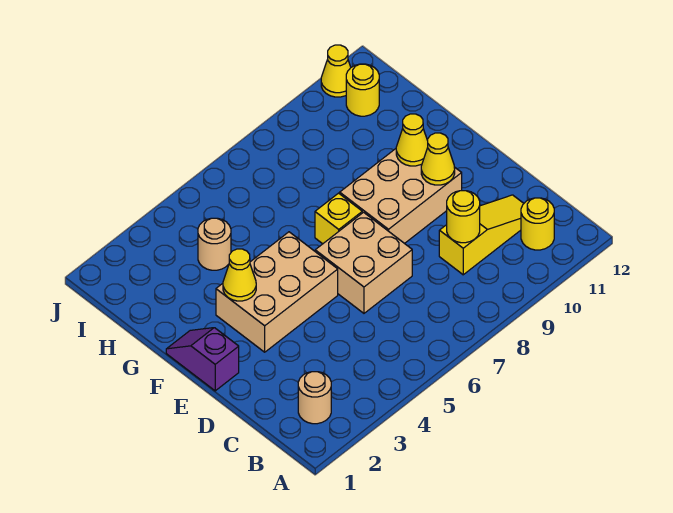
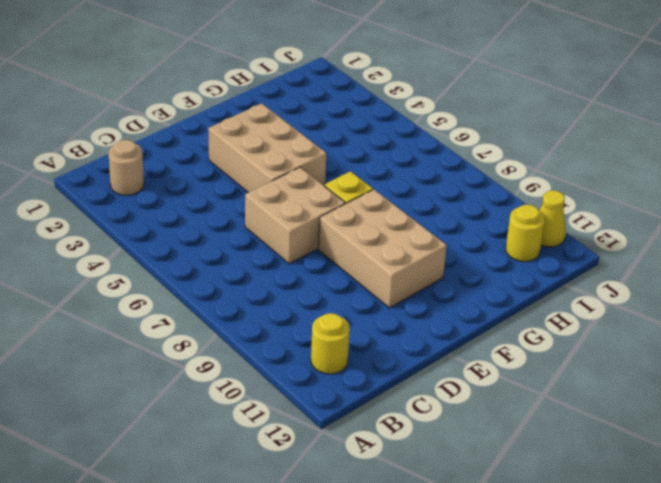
none -> yellow slope C9:C11 level 1 top 9
none -> purple slope E1:F1 level 1 top E
none -> tan round brick H4 level 1

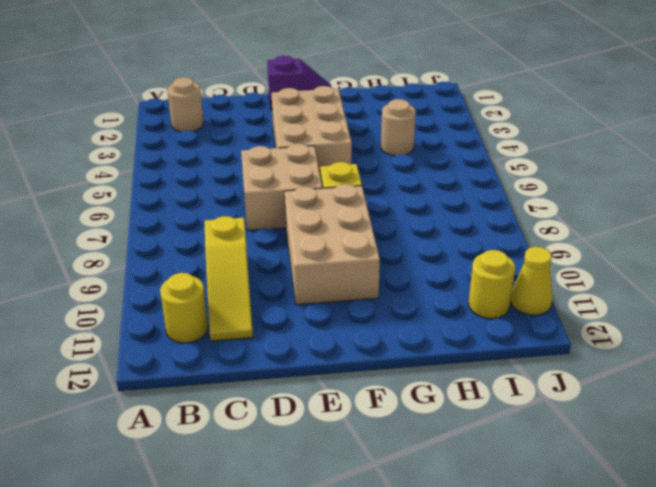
none -> yellow round brick C9 level 2
none -> yellow cone E10 level 2
none -> yellow cone F3 level 2

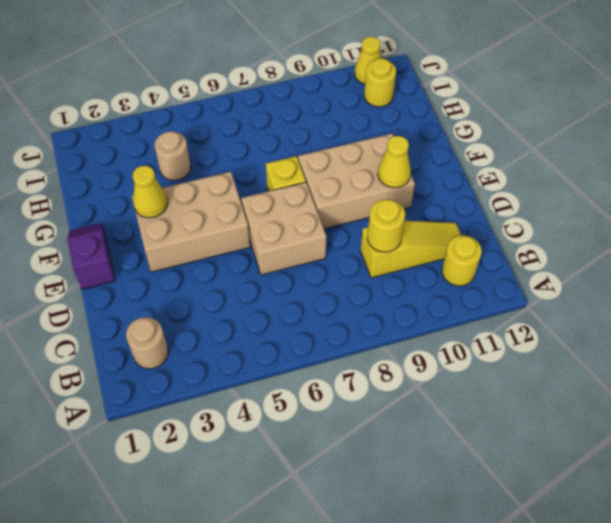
none -> yellow cone F10 level 2

